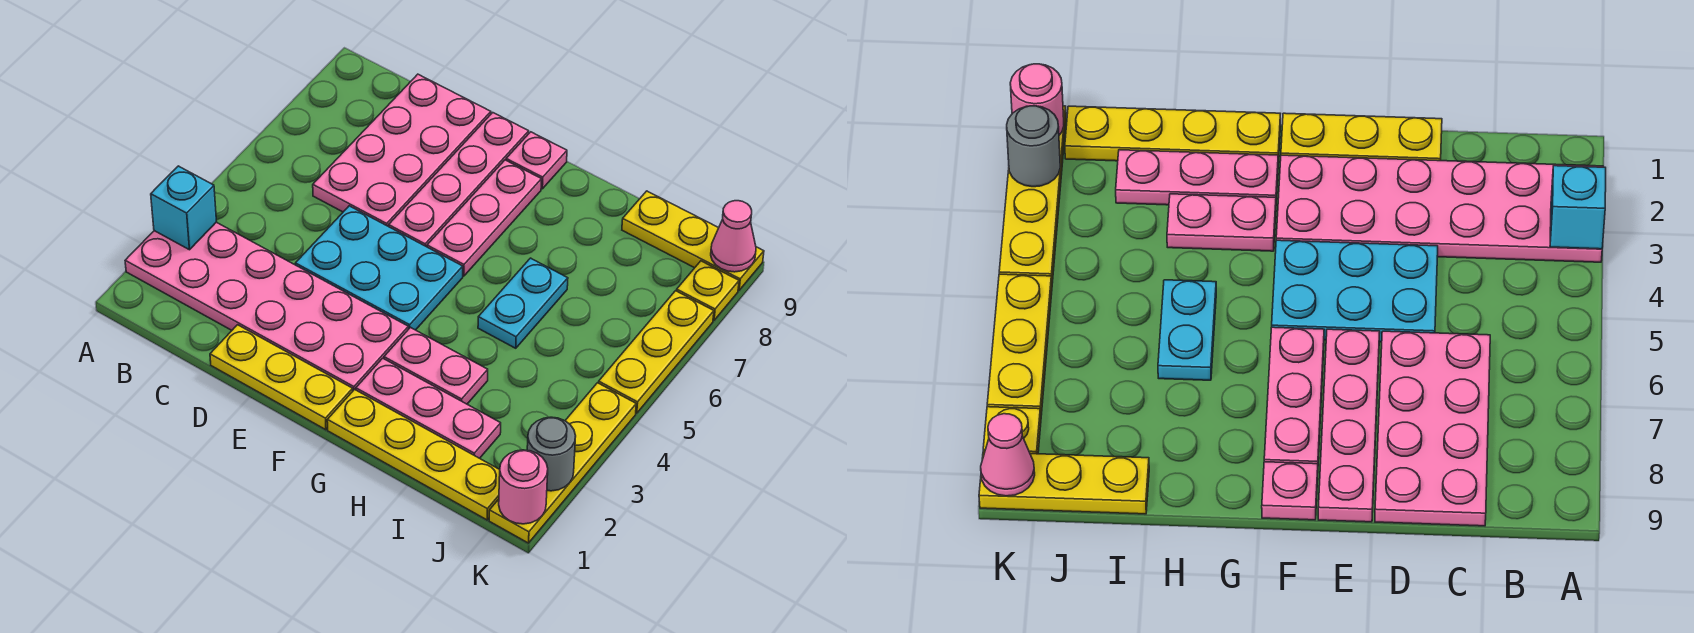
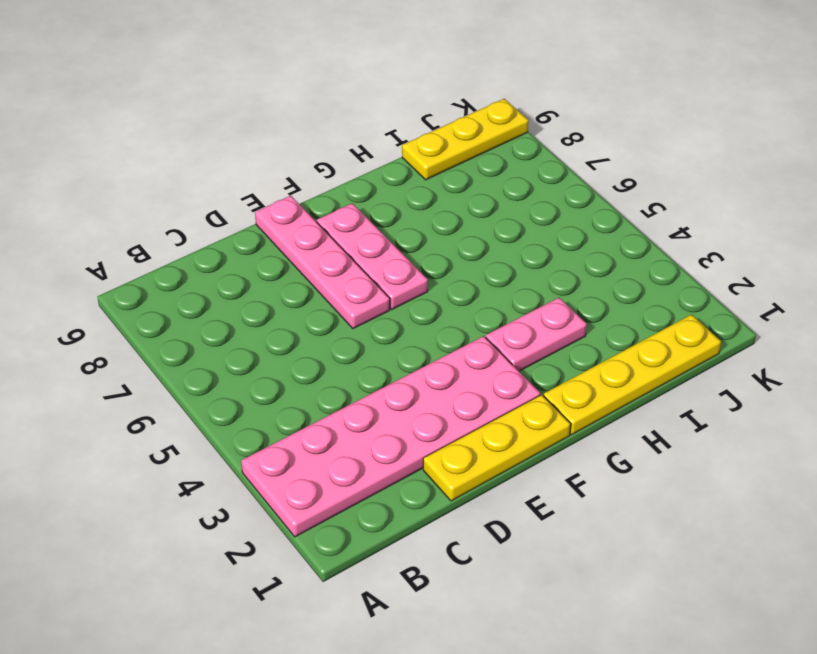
none -> pink plate C6:D9 level 1
none -> cyan plate D4:F5 level 1
none -> pink plate F9 level 1

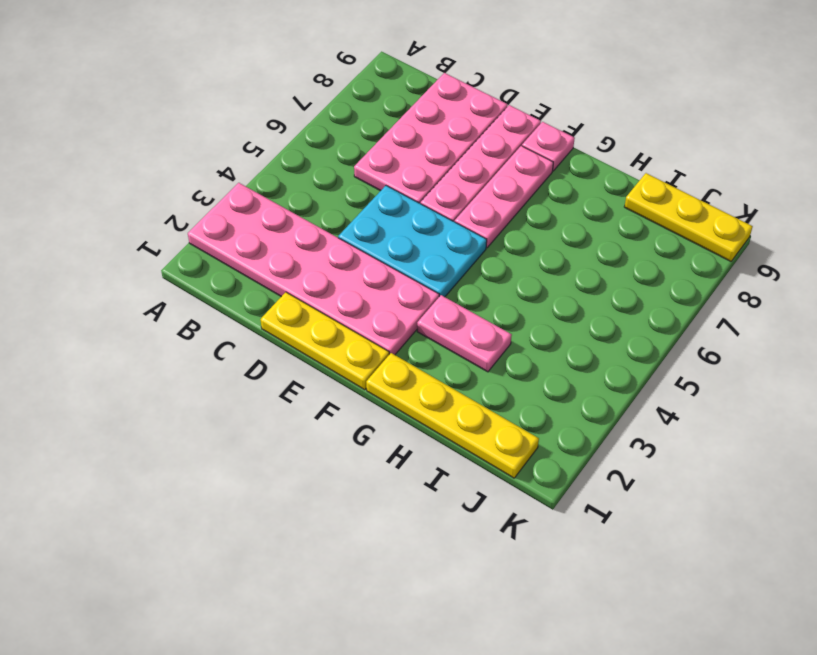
none -> pink plate G2:I2 level 1
none -> cyan plate H5:H6 level 1
none -> yellow plate K1:K4 level 1

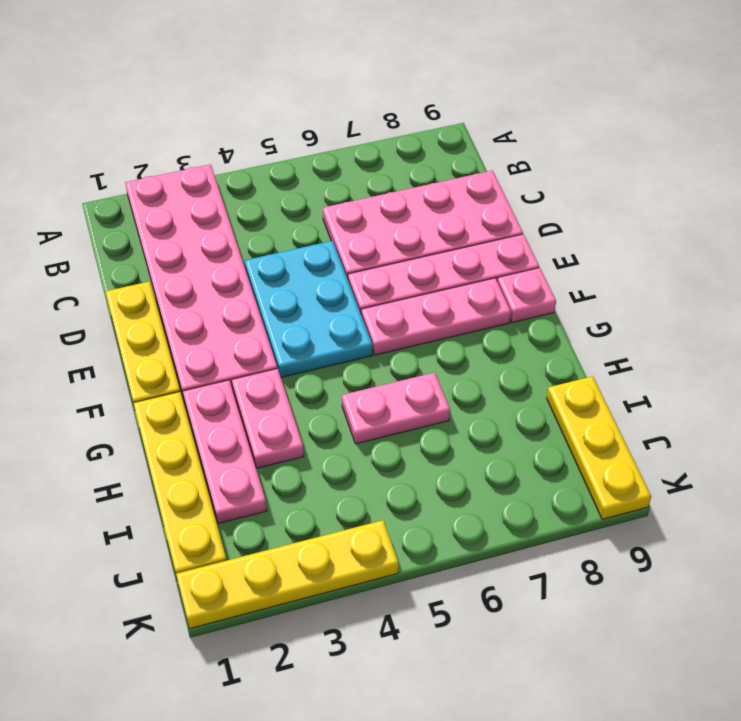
pink plate H5:H6 level 1 -> cyan plate H5:H6 level 1
none -> yellow plate K5:K7 level 1
none -> yellow plate K8 level 1
none -> cyan brick A3 level 2

